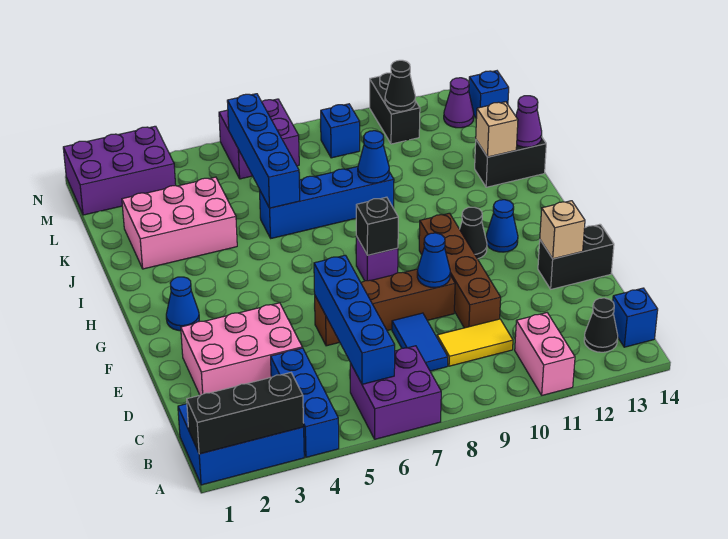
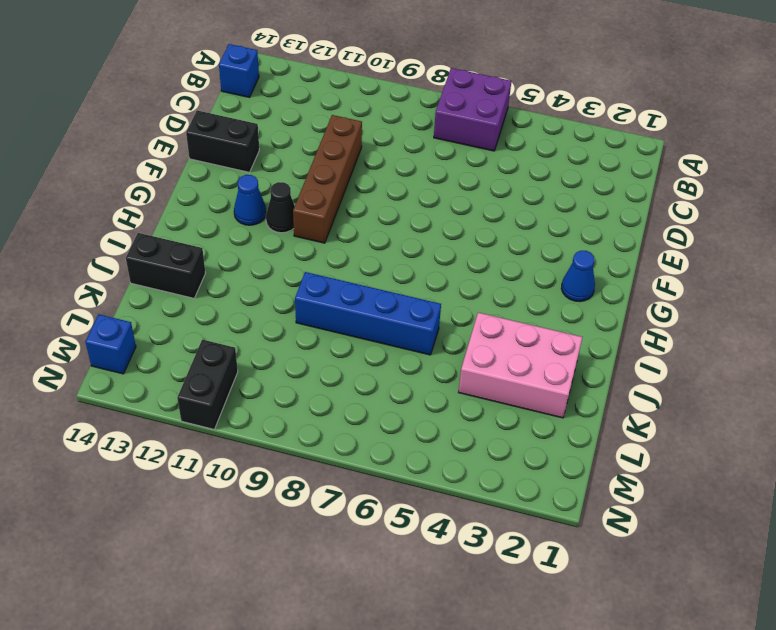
none -> blue brick A1:B3 level 1
none -> blue brick A4:C4 level 1
none -> pink brick A11:B11 level 1
none -> black cone B13 level 1

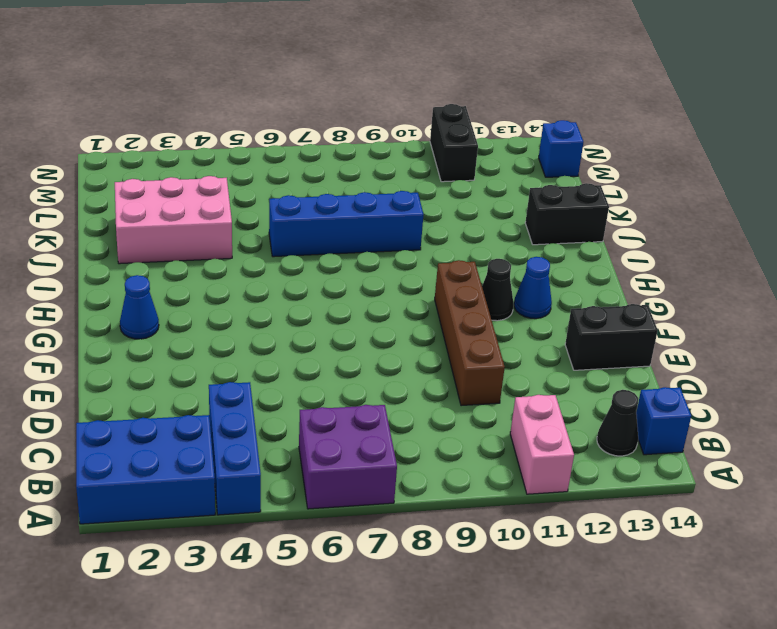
none -> blue tile C8:D8 level 1
none -> yellow tile C9:C10 level 1
none -> pink brick D2:E4 level 1
none -> brown brick E6:E9 level 1

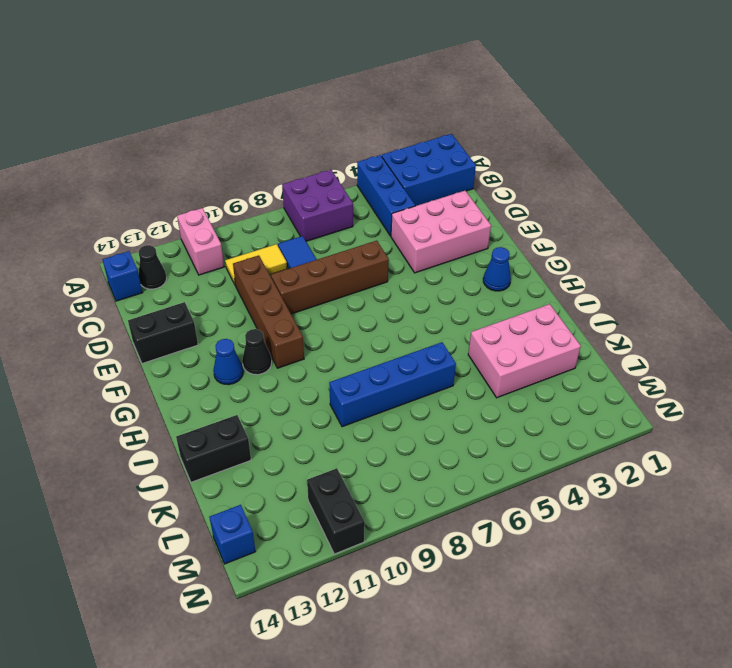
none -> purple brick G8 level 1
none -> purple brick M1:N3 level 1
none -> purple brick M6:N7 level 1
none -> blue brick M9 level 1

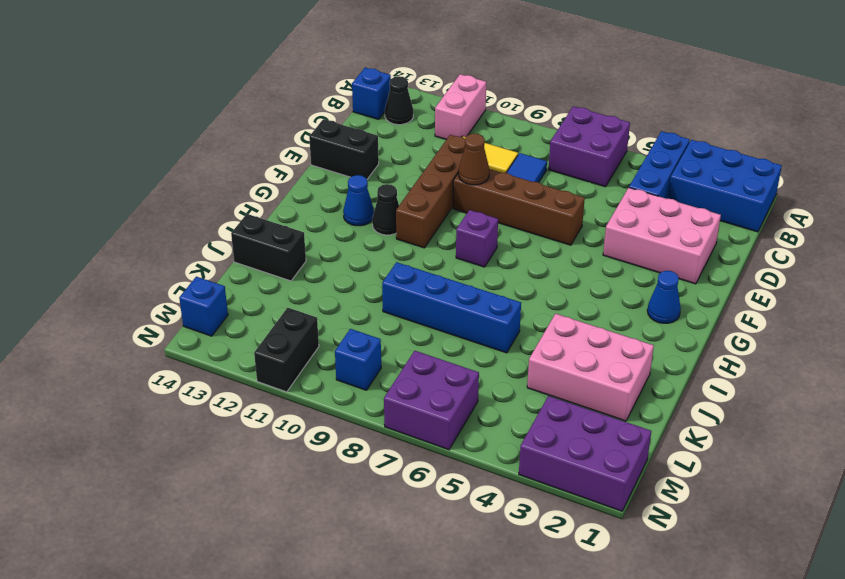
brown cone E9 level 2 -> blue cone E9 level 2
none -> purple cone M13 level 1
none -> black brick A1:A3 level 2
none -> blue brick B6:E6 level 2
none -> tan brick E13 level 2

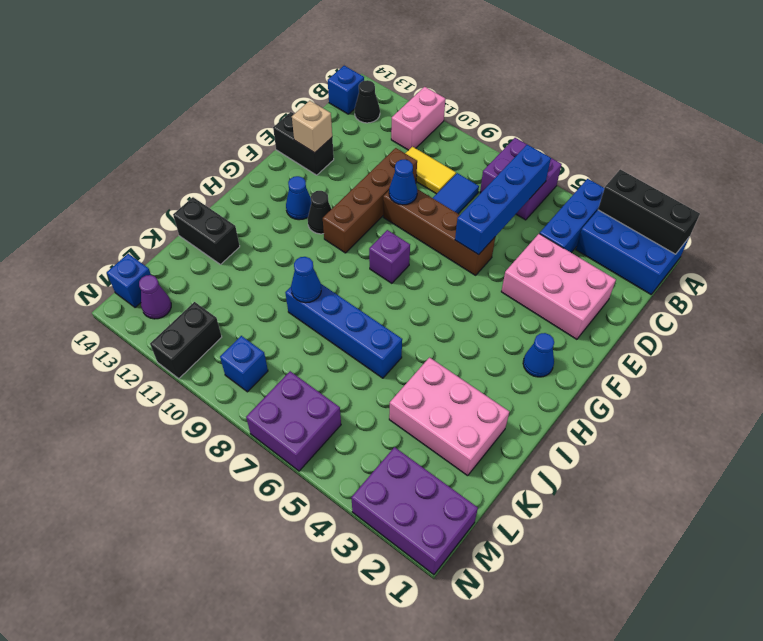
none -> black brick G8 level 2
none -> blue brick J6:M6 level 2
none -> tan brick J13 level 2
none -> purple cone J14 level 2

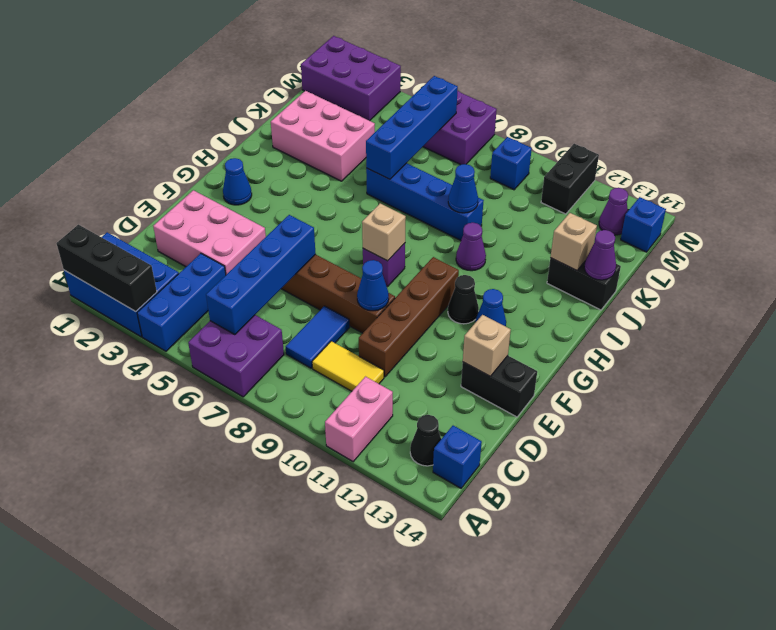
tan brick G8 level 2 -> black brick G8 level 2
purple cone I10 level 1 -> none
none -> black cone M11 level 2

